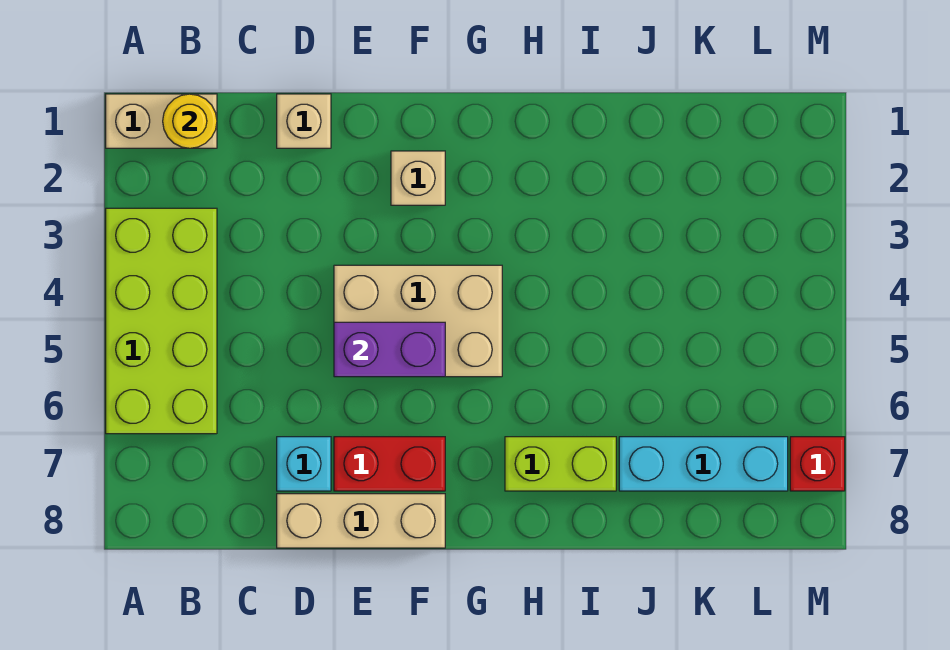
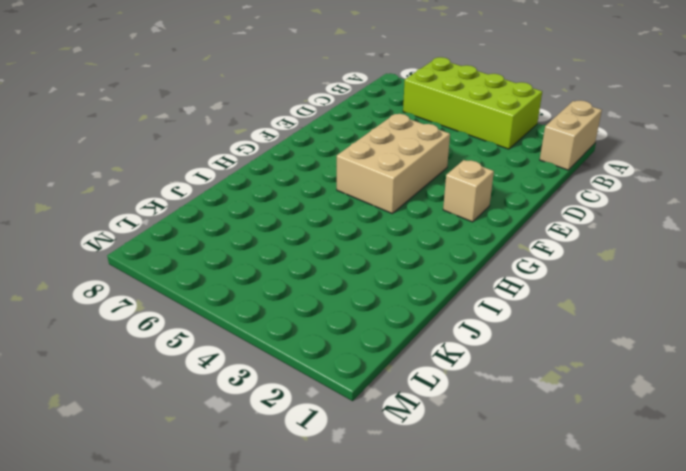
none -> tan brick D1 level 1
none -> cyan brick D7 level 1
none -> tan brick D8:F8 level 1

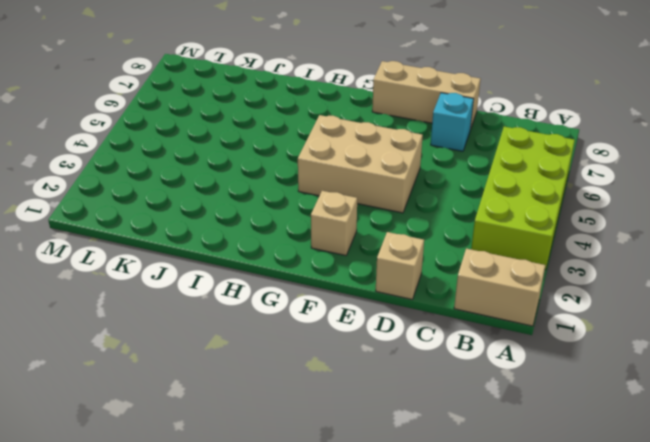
none -> red brick E7:F7 level 1
none -> lime brick H7:I7 level 1
none -> cyan brick J7:L7 level 1

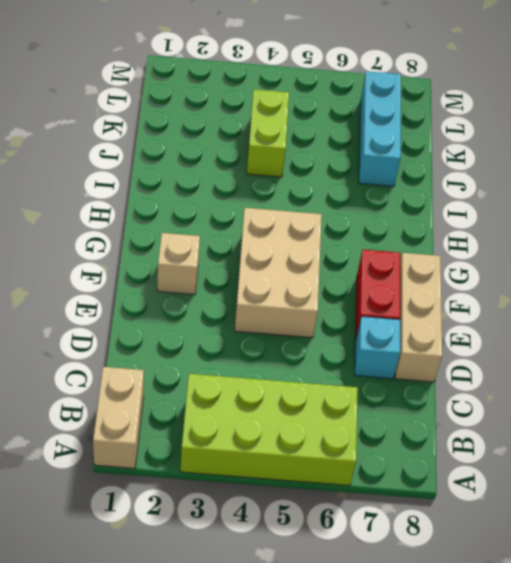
lime brick J4:K4 level 1 -> lime brick H7:I7 level 1
none -> tan brick D1 level 1
none -> red brick M7 level 1
none -> yellow round brick B1 level 2

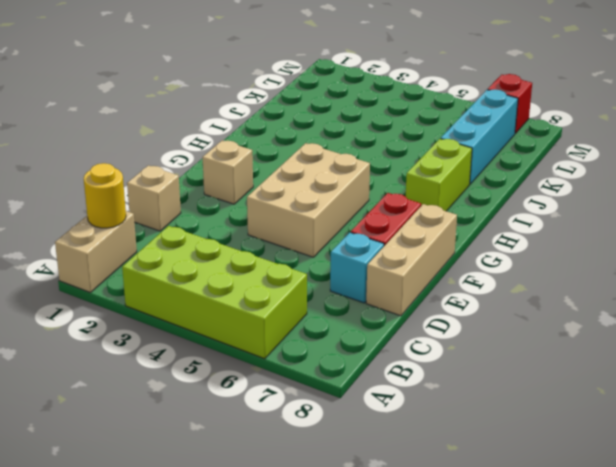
none -> purple brick E5:F5 level 2

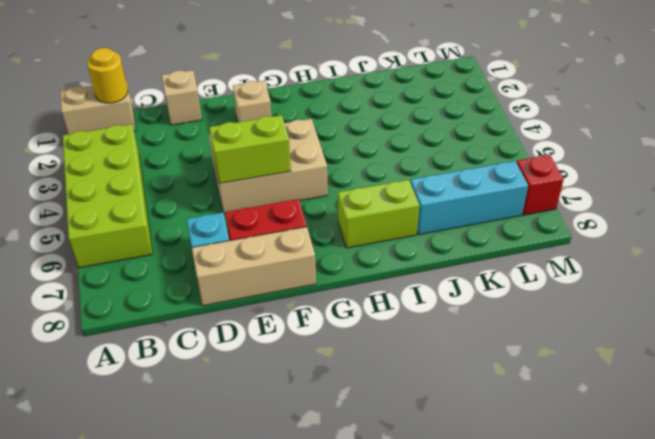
lime brick E5:F5 level 2 -> purple brick E5:F5 level 2

